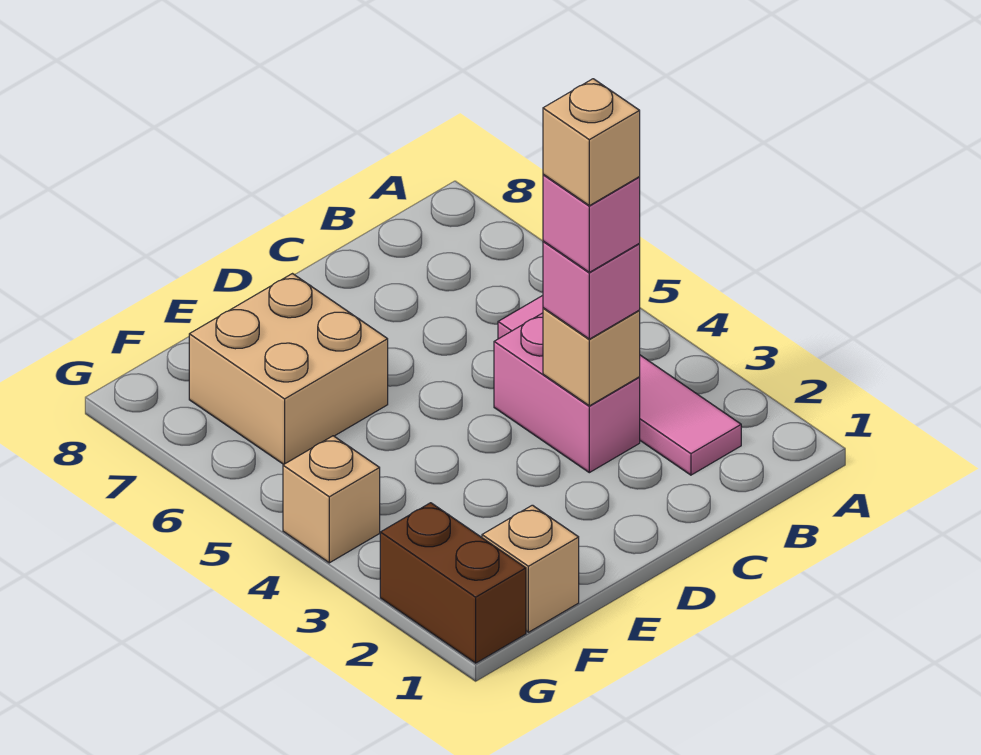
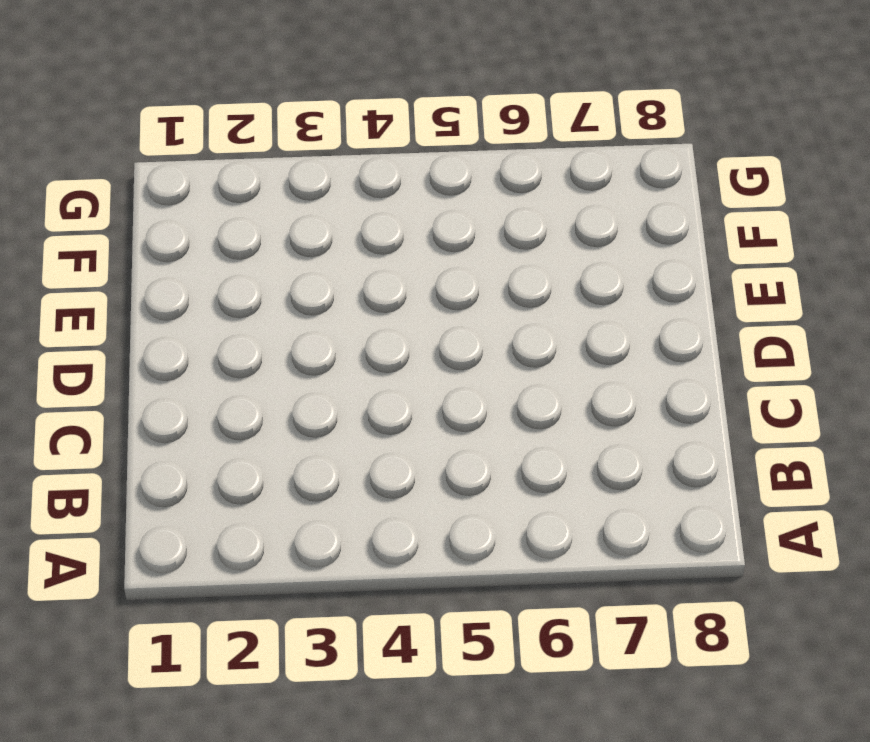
none -> pink tile B2:B5 level 1
none -> pink brick C3:C4 level 1

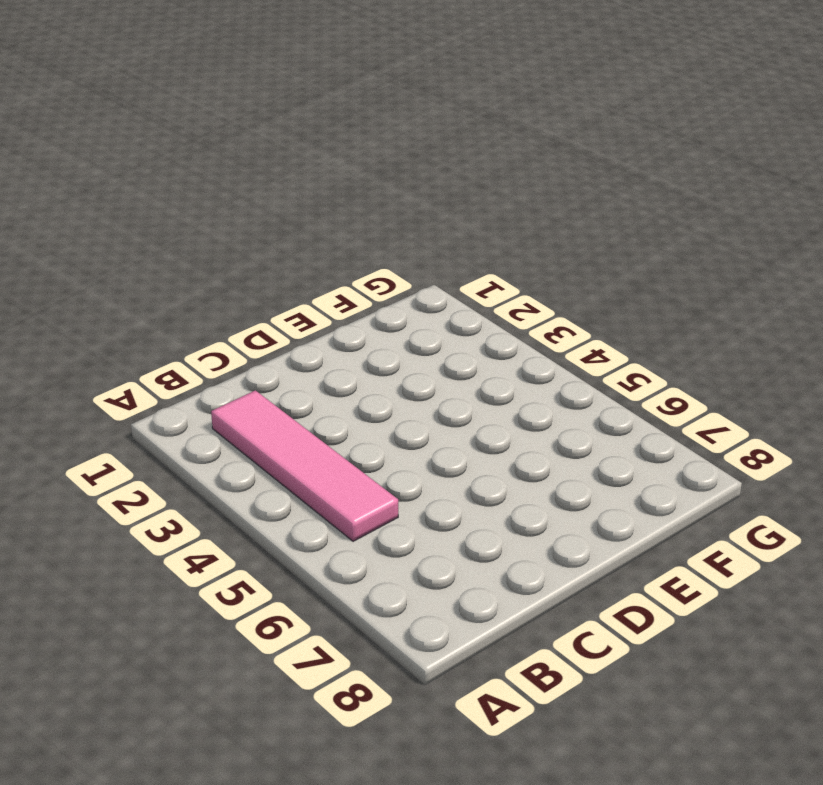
none -> pink brick C3:C4 level 1
none -> tan brick E6:F7 level 1

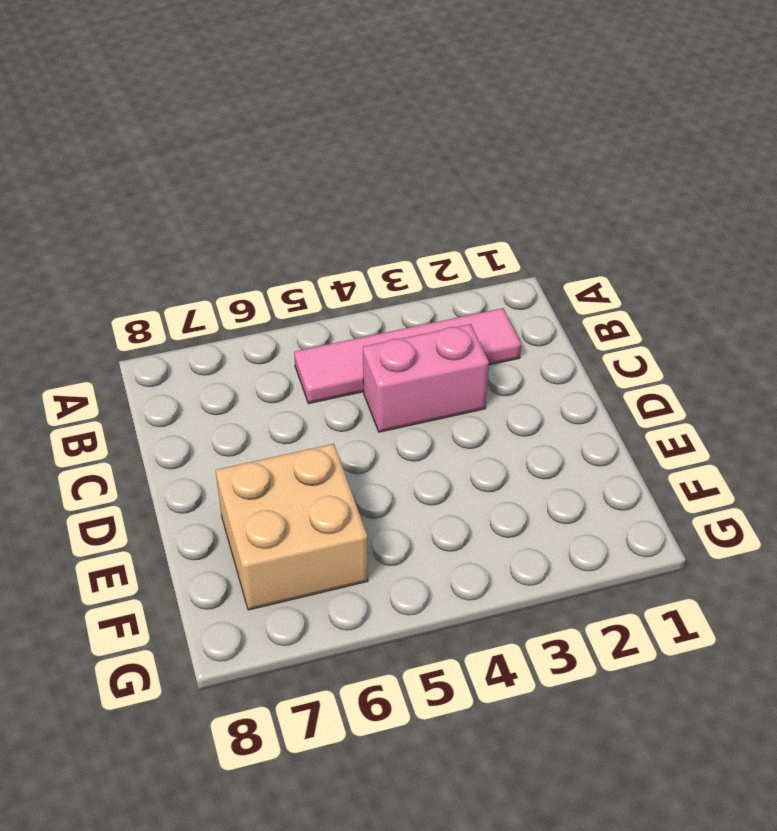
none -> tan brick F1 level 1
none -> brown brick G1:G2 level 1

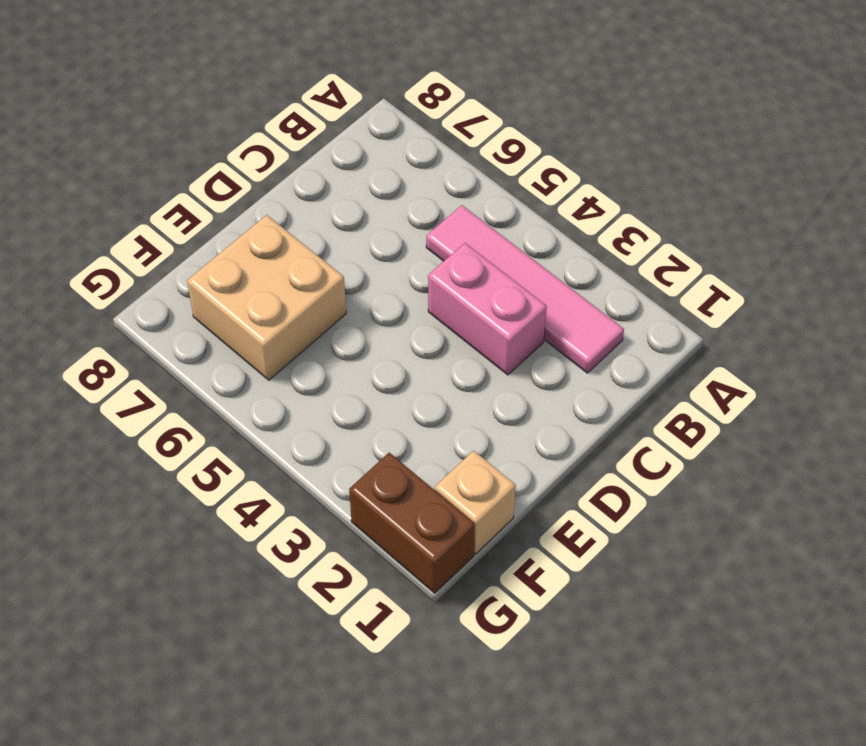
none -> tan brick G4 level 1
none -> tan brick C3 level 2

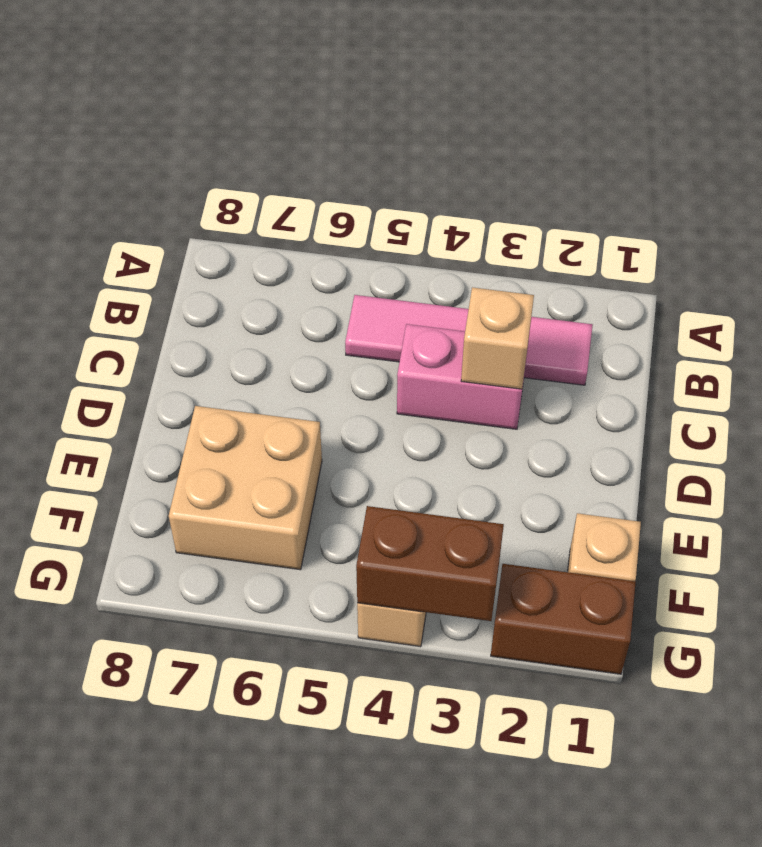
brown brick G3:G4 level 2 -> none
none -> pink brick C3 level 3
none -> pink brick C3 level 4

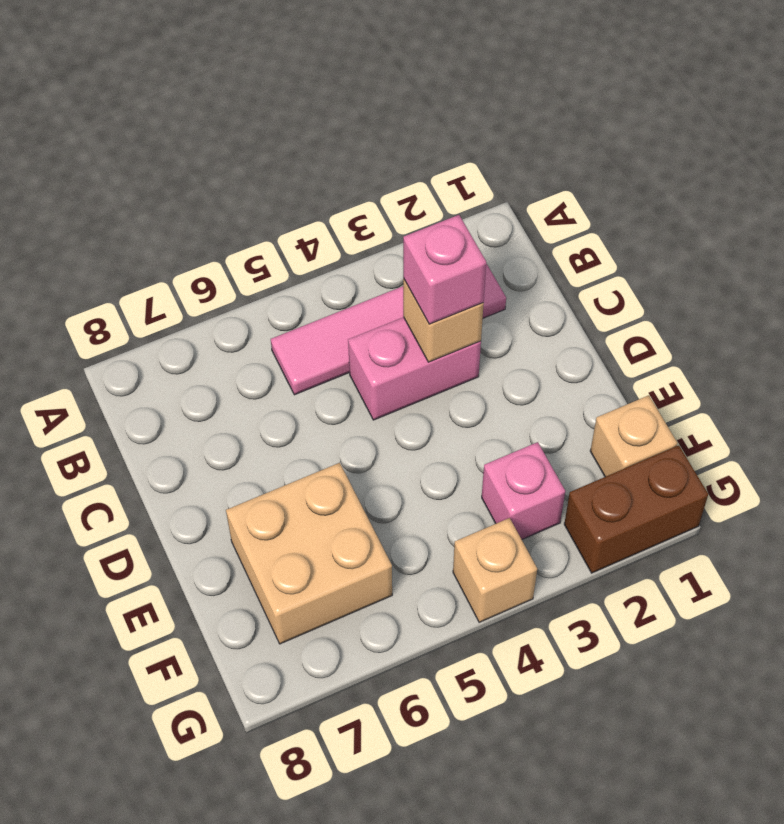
pink brick F3 level 1 -> pink brick C3 level 4
none -> tan brick C3 level 5

